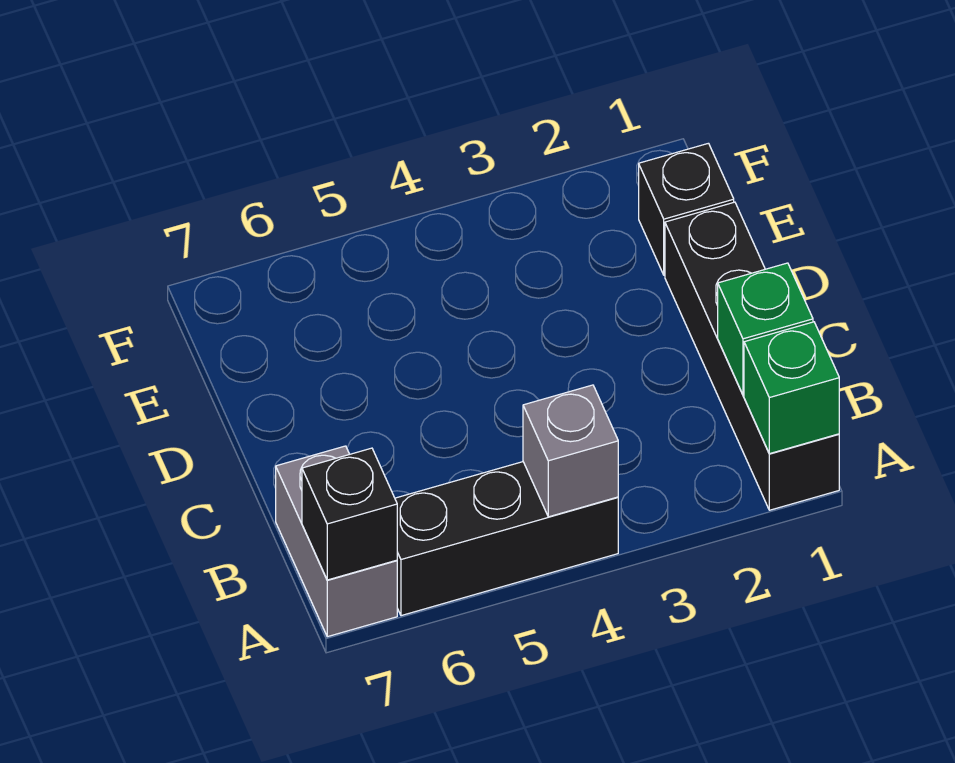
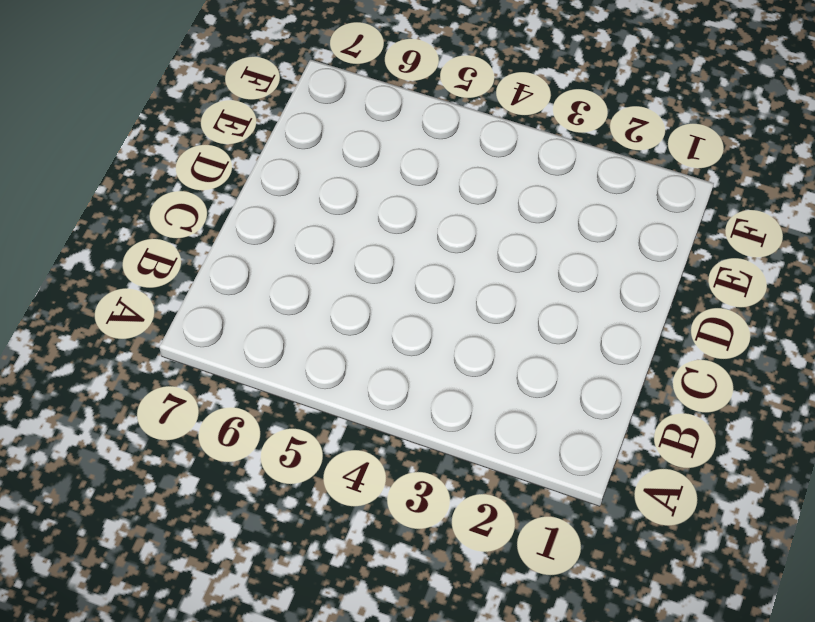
none -> black brick A1:D1 level 1
none -> black brick A4:A6 level 1

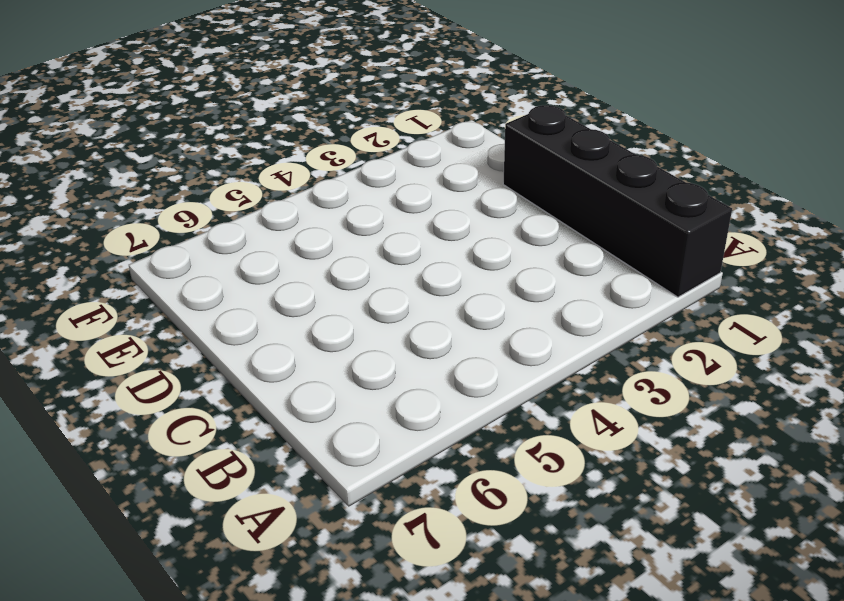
none -> black brick A4:A6 level 1
none -> grey brick A7:B7 level 1

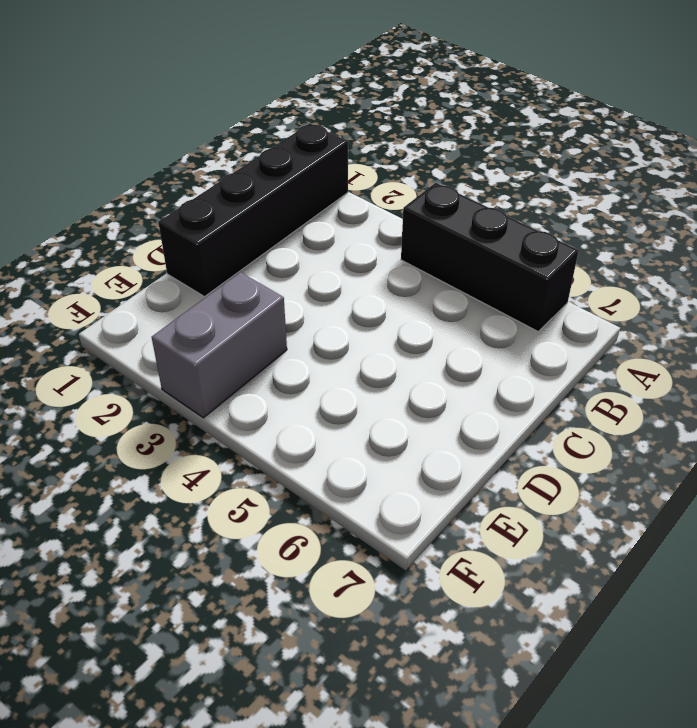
grey brick E3:F3 level 1 -> grey brick A7:B7 level 1
none -> black brick E1 level 1
none -> green brick A1 level 2

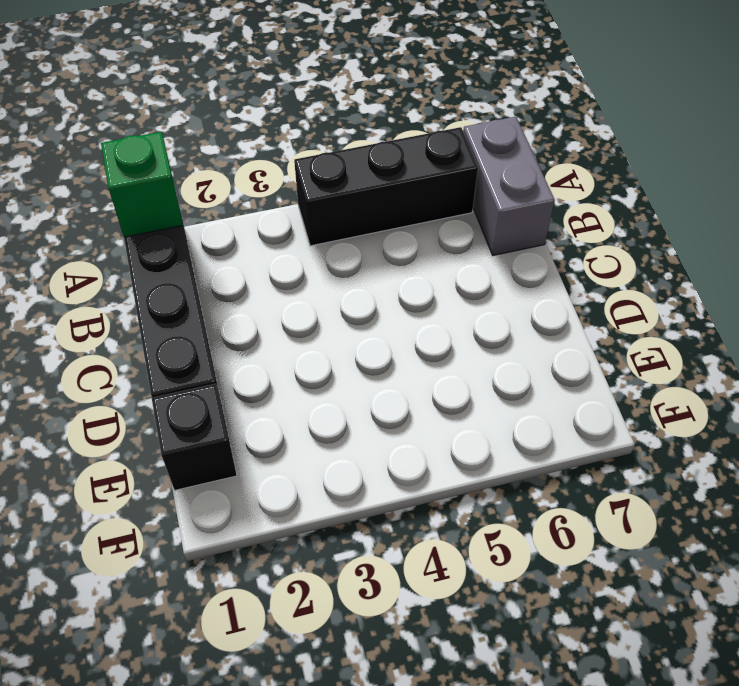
none -> grey brick A4 level 2
none -> black brick A7 level 2

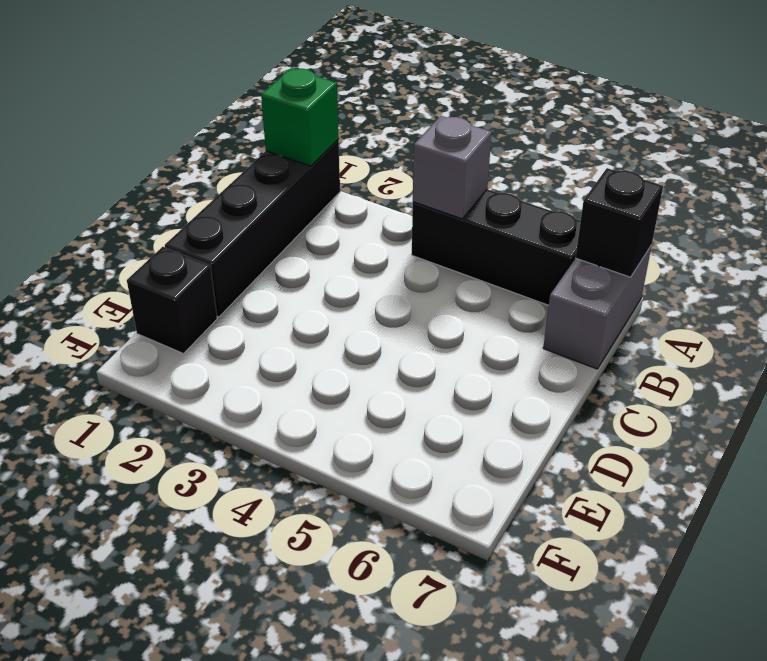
none -> green brick B1 level 2

